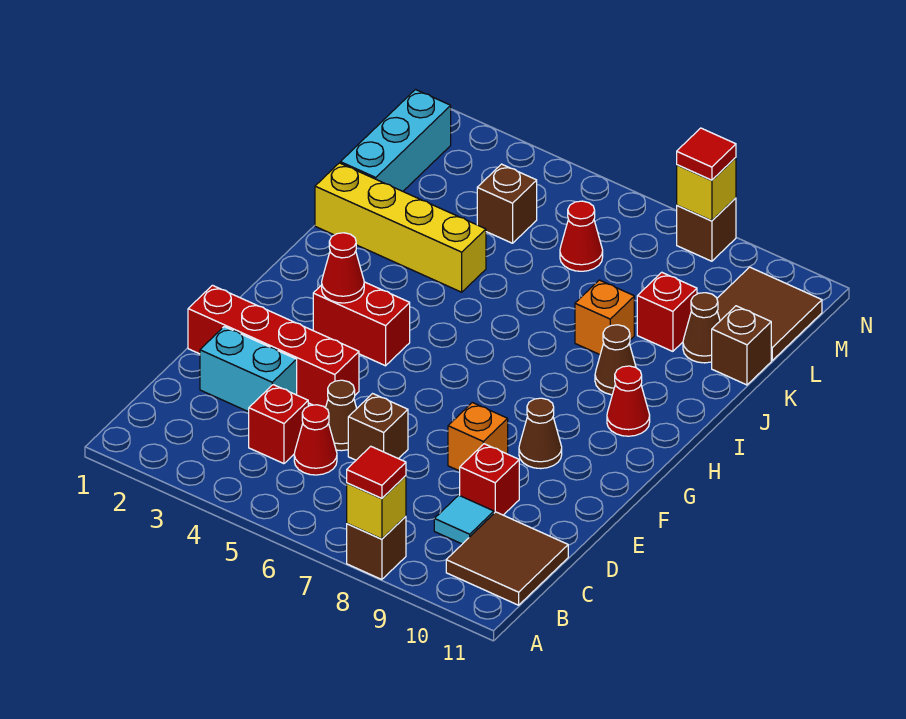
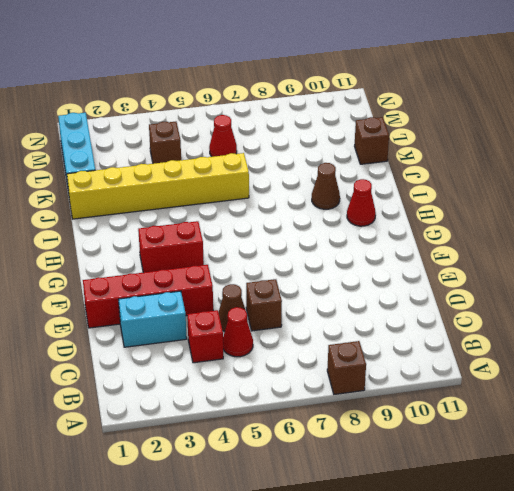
yellow brick J1:J6 level 1 -> yellow brick J1:J4 level 1
none -> brown tile B10:C11 level 1
none -> cyan tile C9 level 1
none -> red brick D9 level 1
none -> orange brick E8 level 1

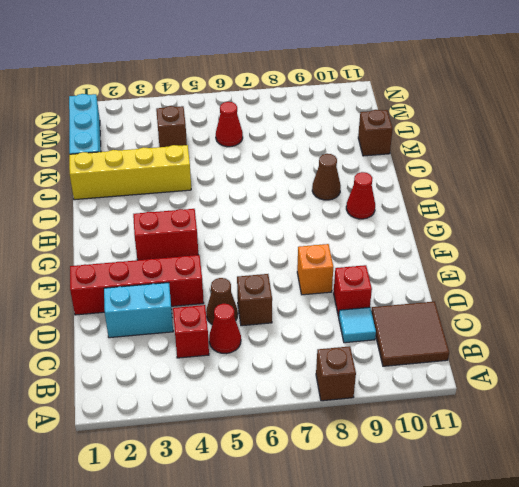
none -> brown cone F9 level 1
none -> orange brick J8 level 1
none -> red brick K9 level 1
none -> brown cone K10 level 1

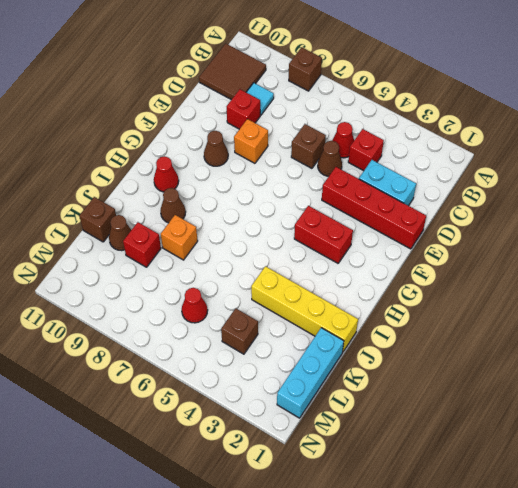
none -> brown tile L10:M11 level 1
none -> brown brick N8 level 1
none -> yellow brick A8 level 2
none -> red cone G3 level 2

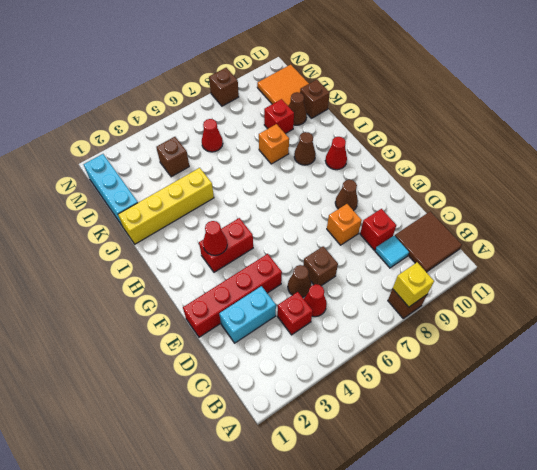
orange tile L10:M11 level 1 -> brown tile L10:M11 level 1
none -> yellow brick N8 level 2
none -> red tile A8 level 3
none -> red tile N8 level 3

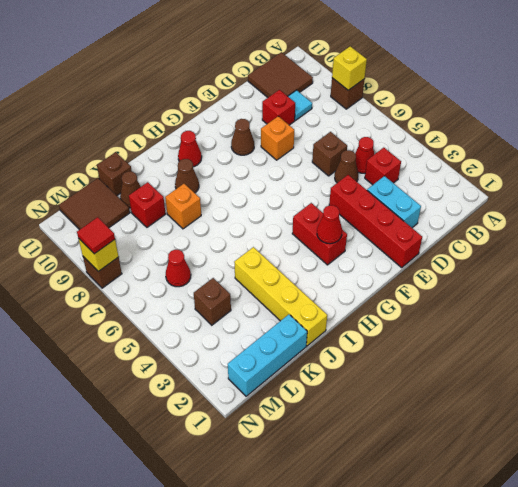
none -> red tile A8 level 3

